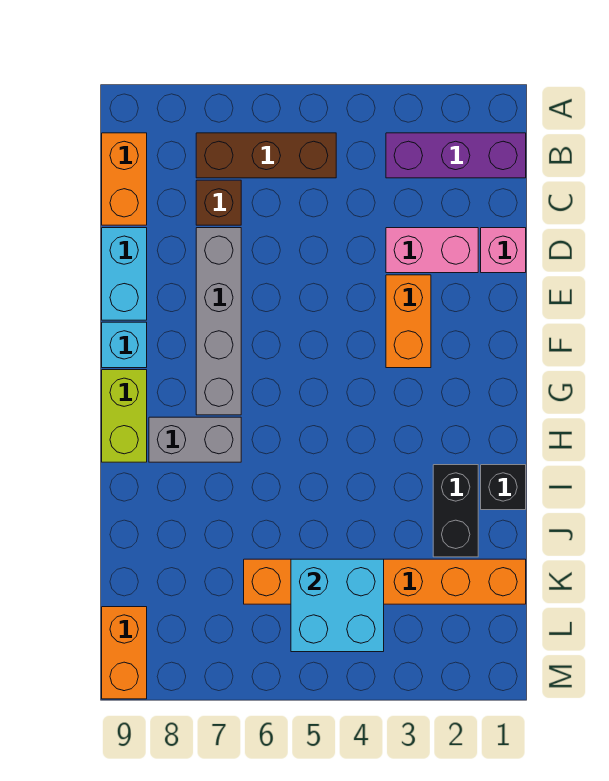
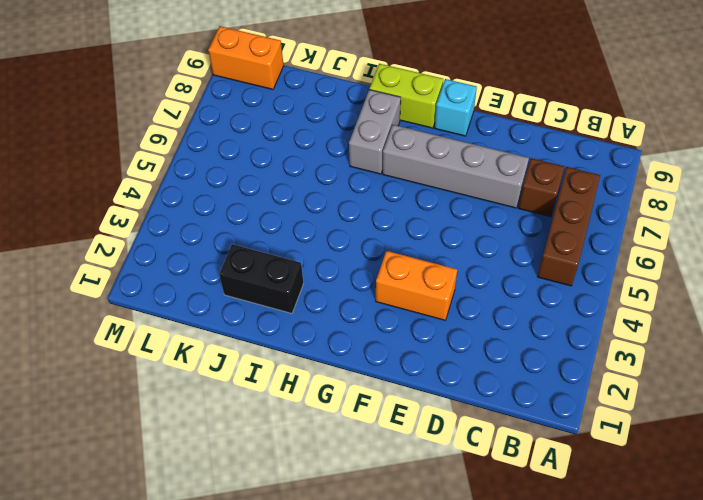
none -> purple brick B1:B3 level 1
none -> orange brick B9:C9 level 1
none -> pink brick D1 level 1

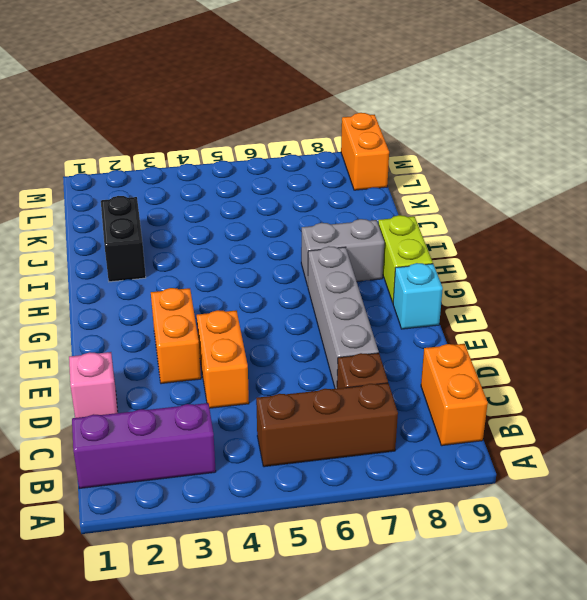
orange brick D4:E4 level 1 -> none
none -> pink brick D2:D3 level 1
none -> cyan brick D9:E9 level 1
none -> black brick I1 level 1

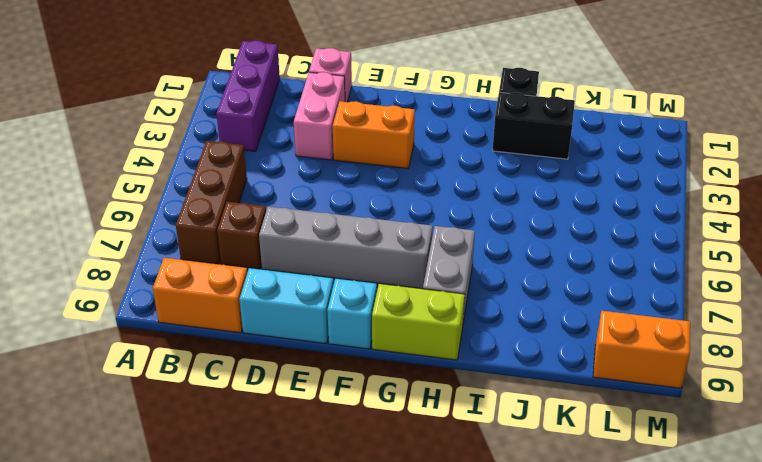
none -> orange brick K1:K6 level 1
none -> cyan brick K4:L5 level 2

